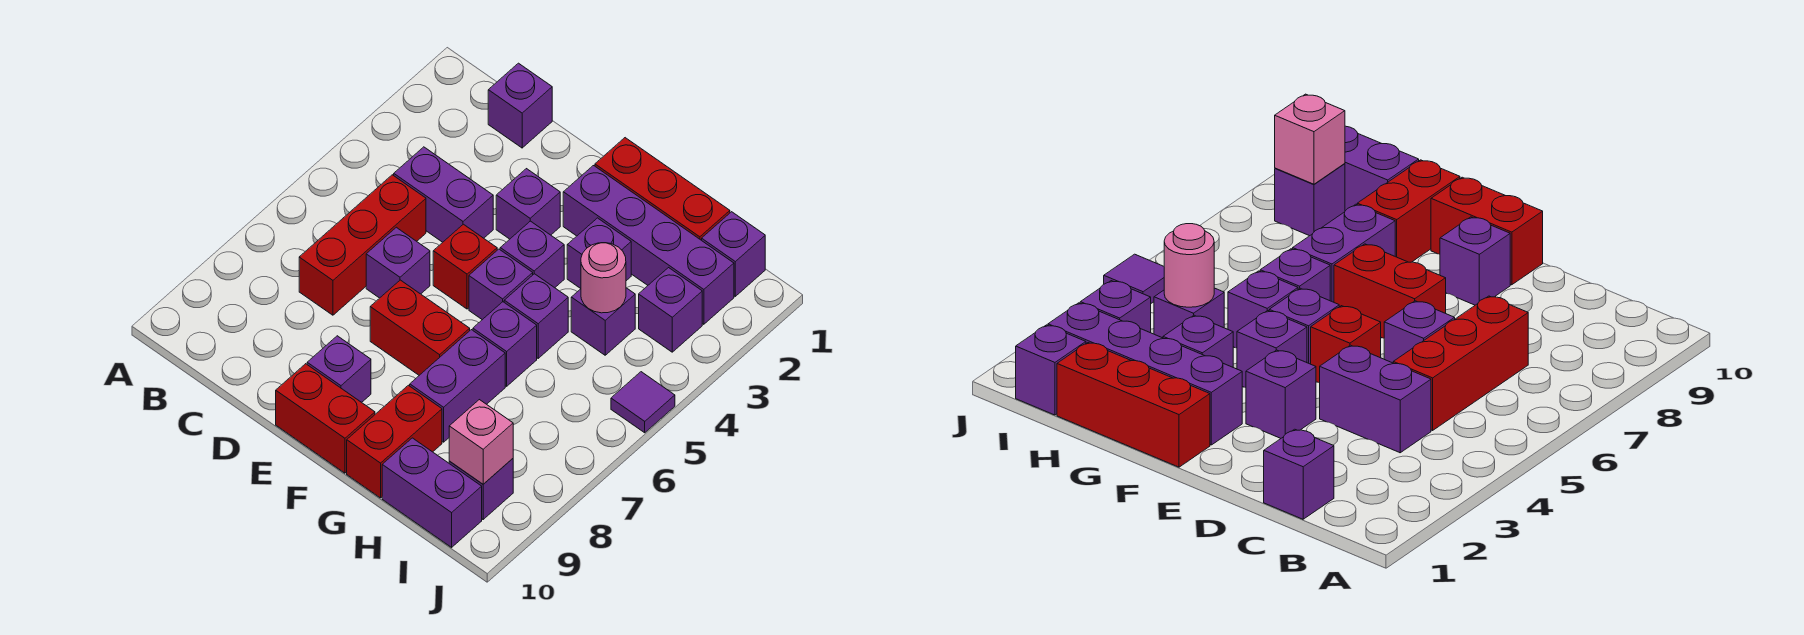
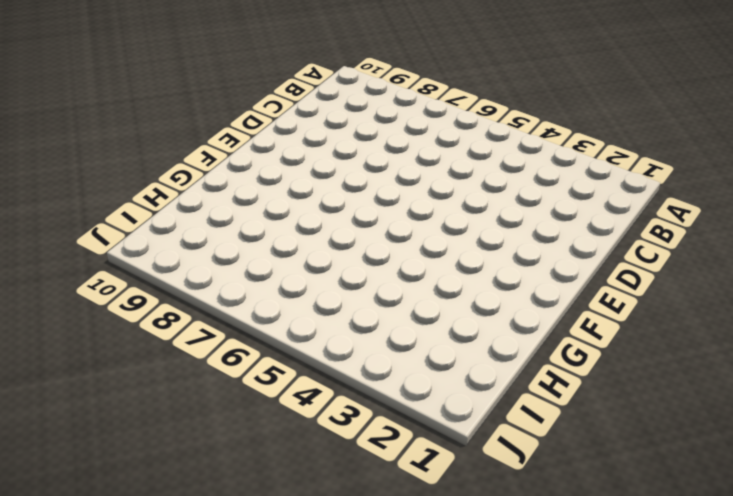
none -> purple brick C1 level 1
none -> purple brick C4:D4 level 1
none -> red brick C5:C7 level 1

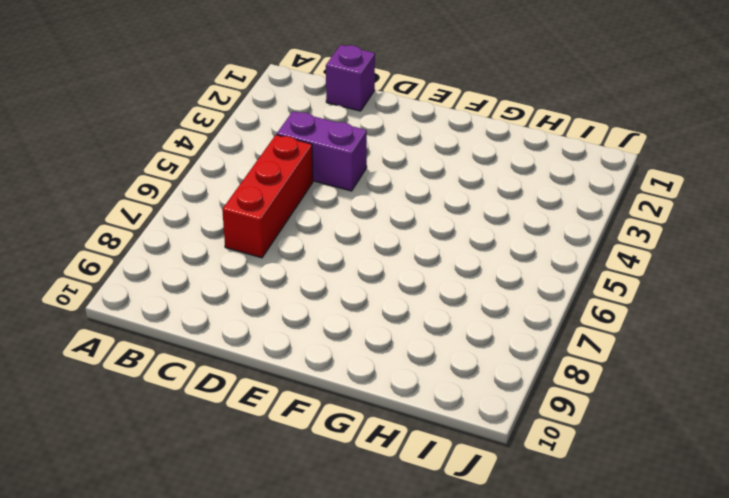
none -> purple brick D6 level 1
none -> purple brick E3 level 1
none -> red brick E5 level 1

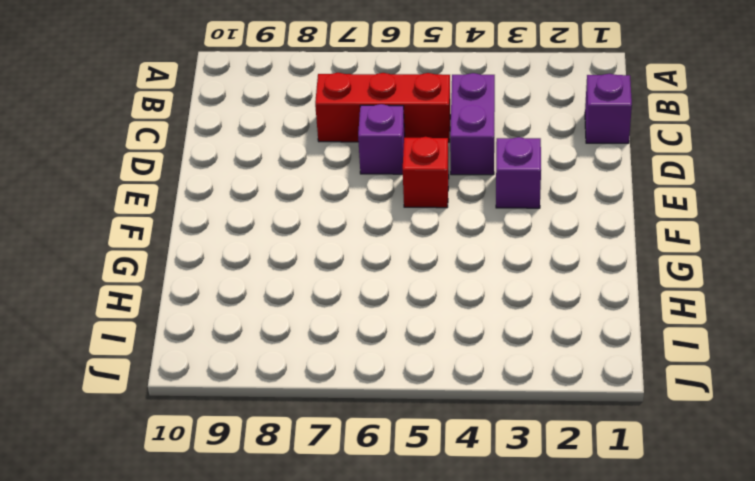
none -> red brick E7:F7 level 1
none -> purple brick E9 level 1
none -> red brick E10:F10 level 1

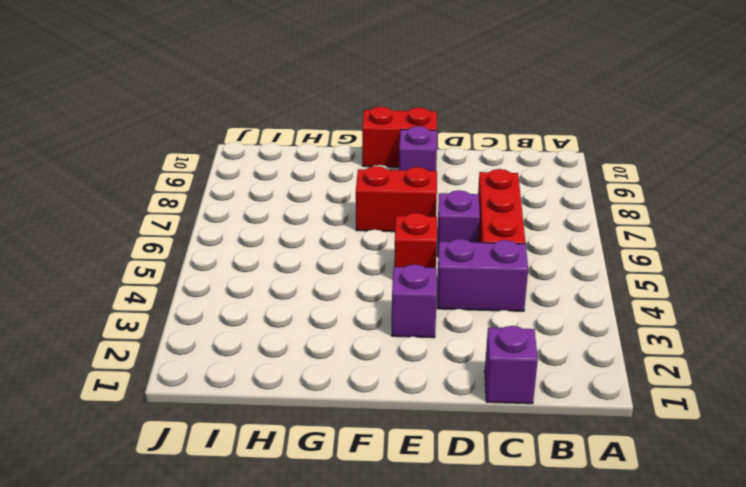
none -> red brick F1:H1 level 1
none -> purple brick F2:I2 level 1
none -> purple brick F4 level 1

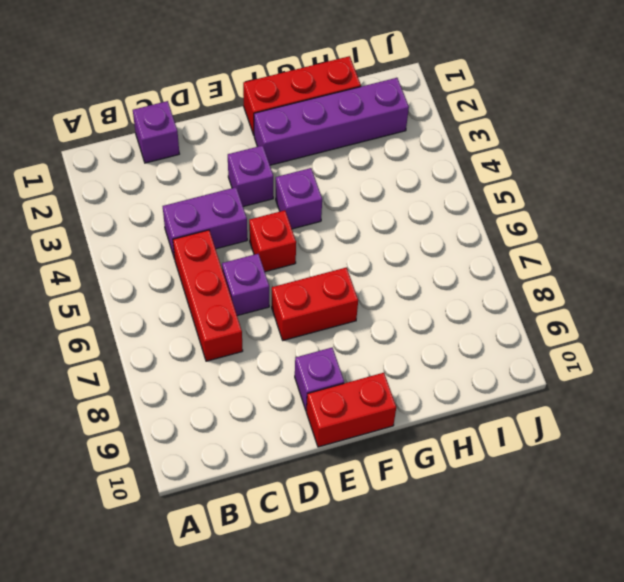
none -> purple brick F5 level 1
none -> purple brick G3 level 1
none -> purple brick G5 level 1

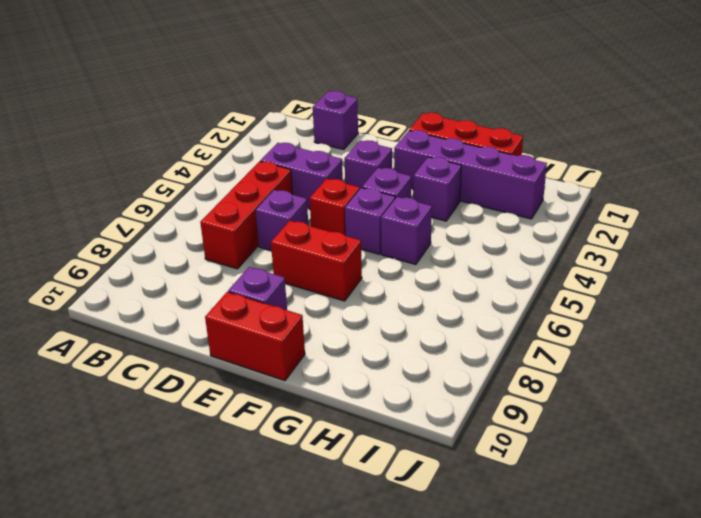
none -> purple brick G6 level 1
none -> purple brick G7:G8 level 1
none -> red brick G9:G10 level 1

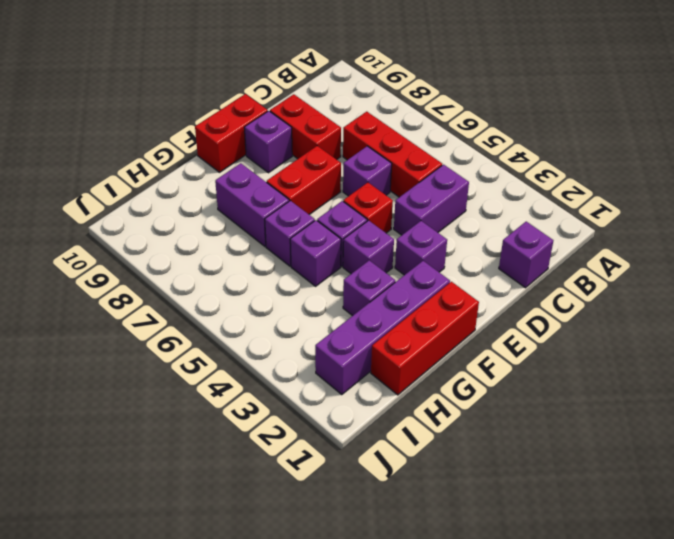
red brick D8:D9 level 1 -> red brick G9:G10 level 1
none -> purple brick H4 level 1
none -> purple brick H10:I10 level 1
none -> purple brick I1 level 1

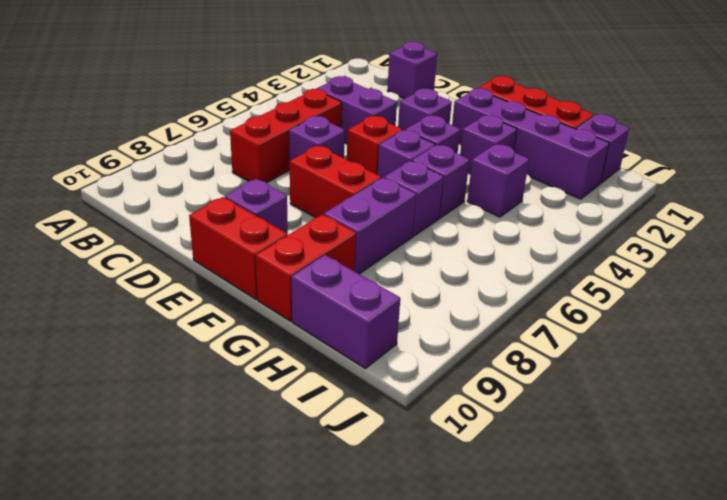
none -> purple brick I3 level 1
none -> purple brick I9 level 1
none -> purple tile J5 level 1

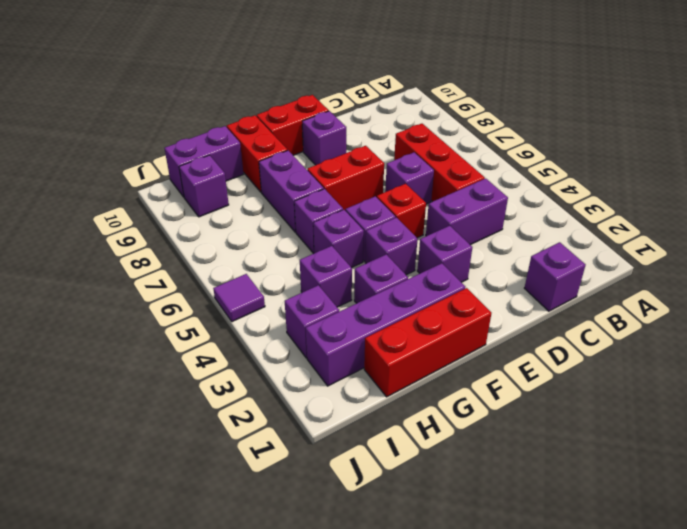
none -> purple brick I1 level 1
none -> pink round brick H4 level 2
none -> pink brick I9 level 2

